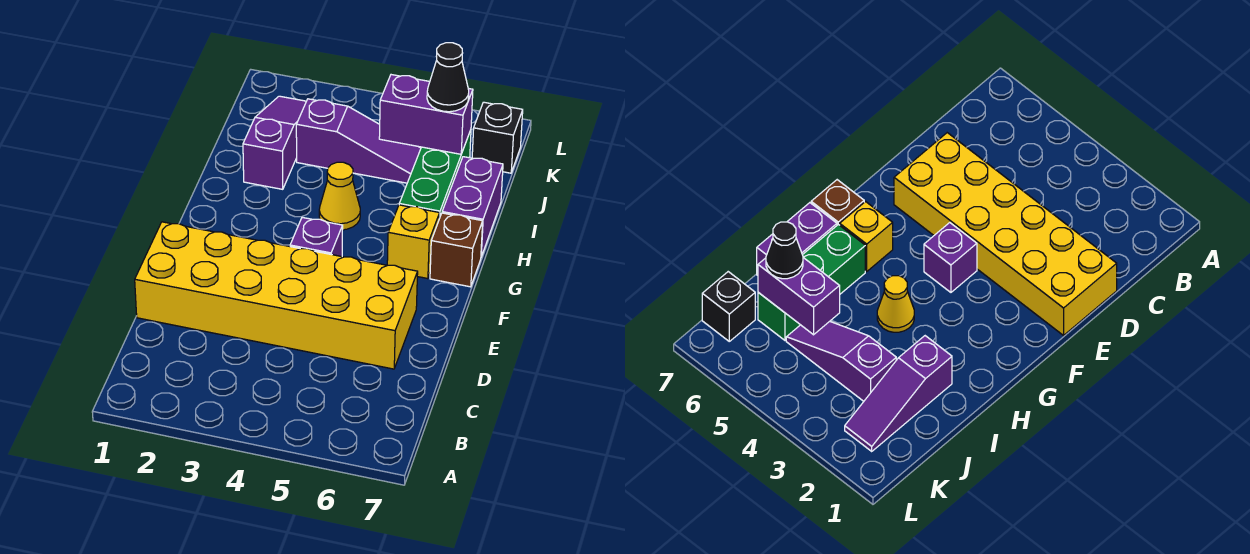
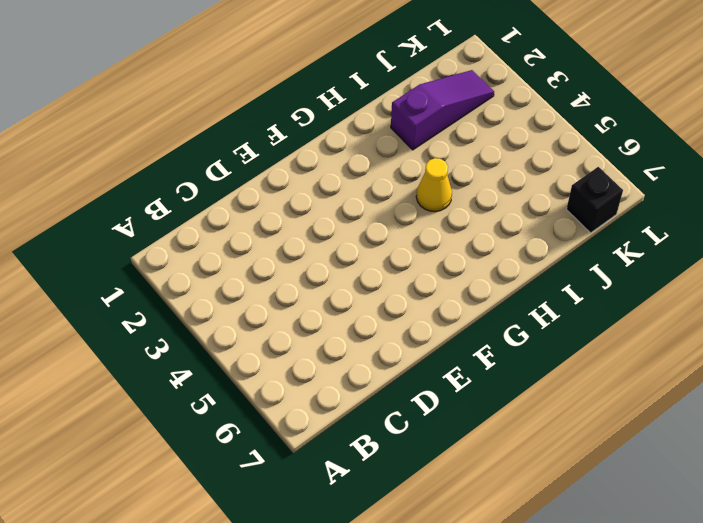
none -> yellow brick D1:E6 level 1
none -> purple brick F4 level 1
none -> yellow brick G6 level 1

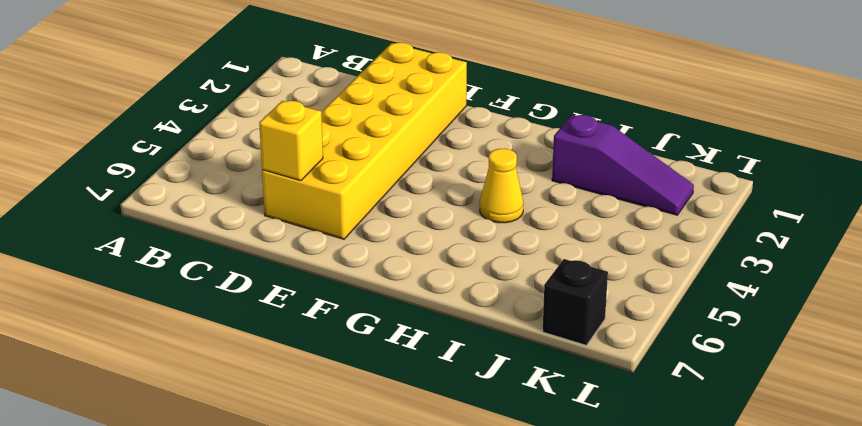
yellow brick D6 level 2 -> yellow brick G6 level 1
none -> purple brick F4 level 1
none -> brown brick G7 level 1
none -> green brick H6:J6 level 1

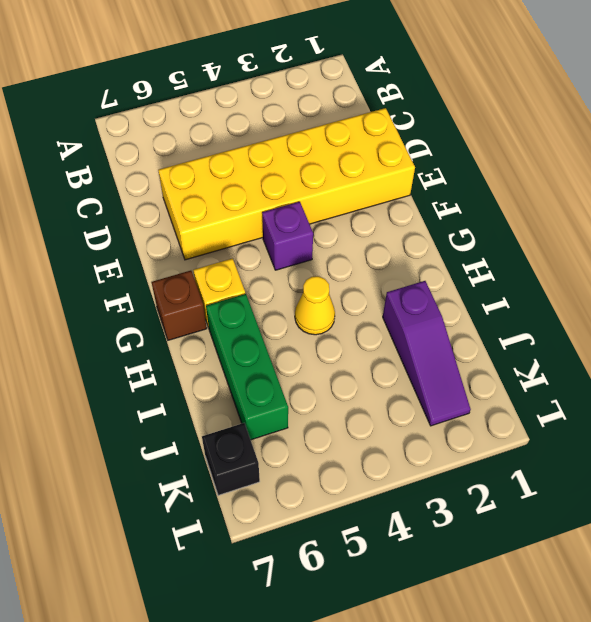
none -> purple brick H7:I7 level 1
none -> purple slope J3:J5 level 1 top 3
none -> purple brick J5:J6 level 2

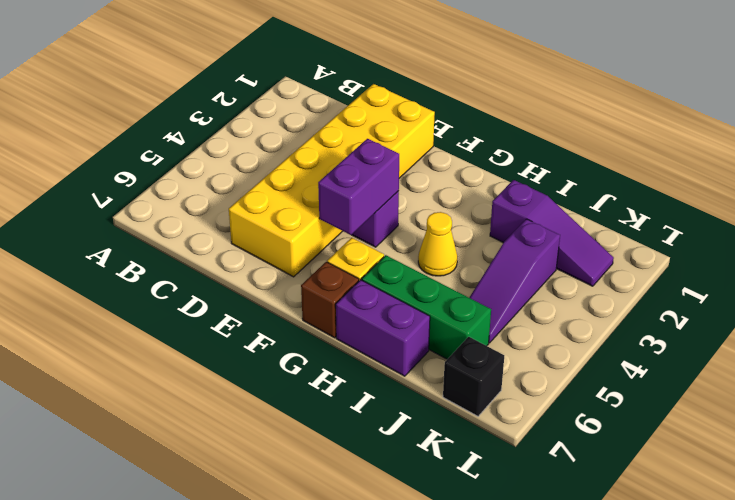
purple brick F4:F5 level 2 -> purple brick J5:J6 level 2
none -> black cone J6 level 3

